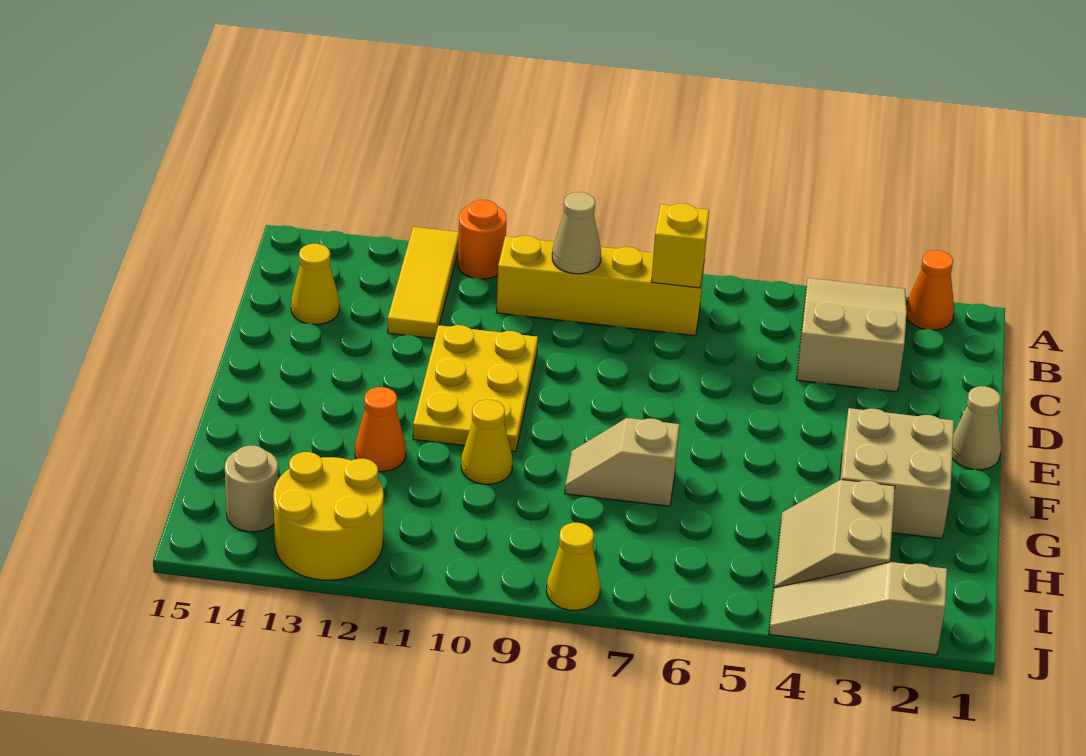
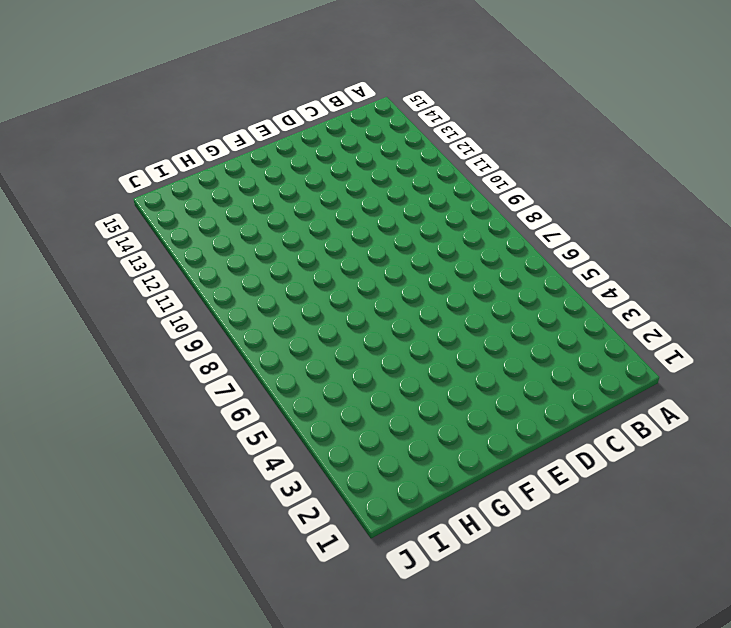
none -> orange cone A2 level 1
none -> tan slope A3:C4 level 1 top C
none -> orange round brick A11 level 1

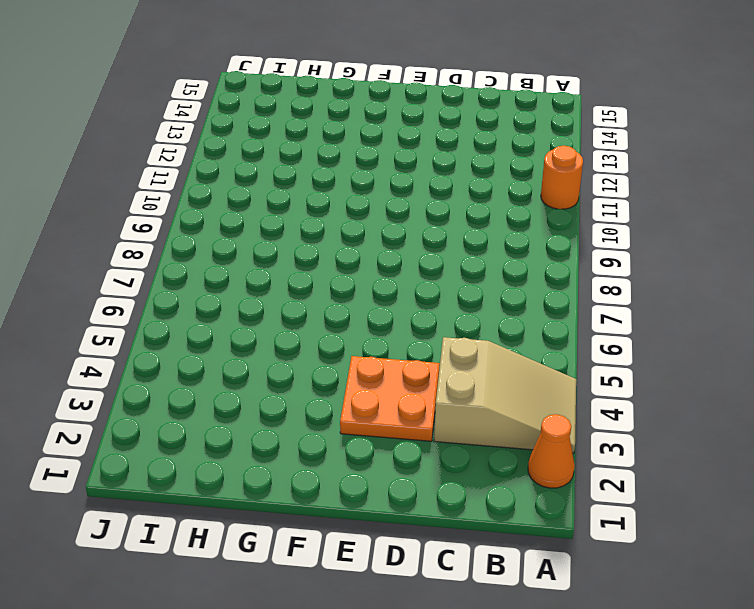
orange plate D3:E4 level 1 -> none
none -> yellow tile A12:C12 level 1
none -> yellow brick B7:B10 level 1
none -> yellow cone C14 level 1

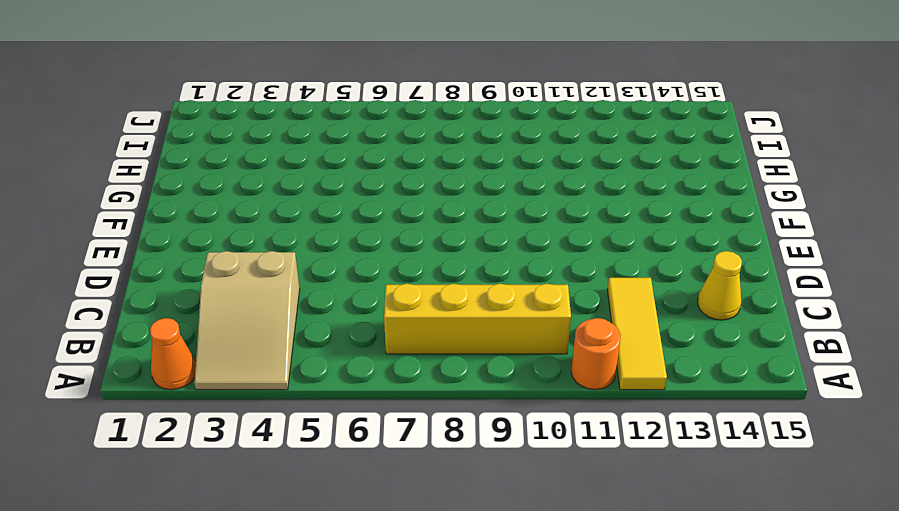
none -> yellow plate D10:F11 level 1
none -> tan cone E1 level 1
none -> tan brick F2:G3 level 1

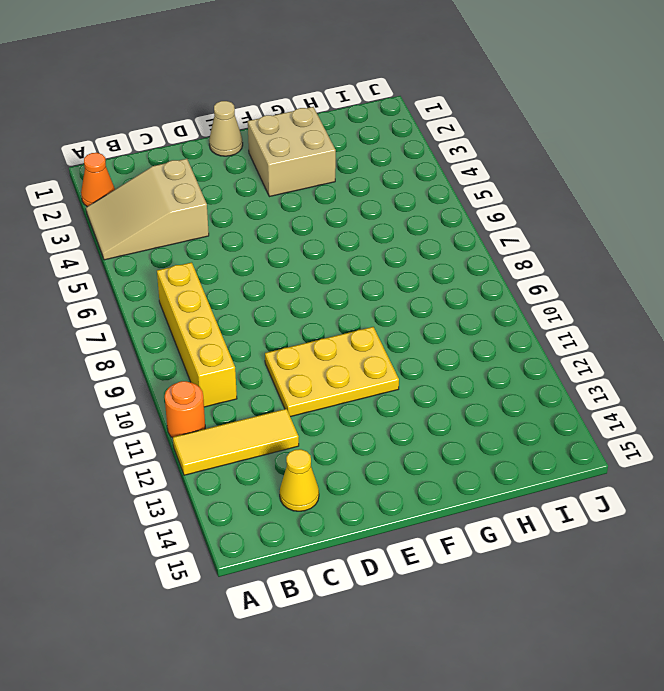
none -> tan slope G7:G8 level 1 top 7
none -> yellow cone G10 level 1
none -> orange cone G12 level 1

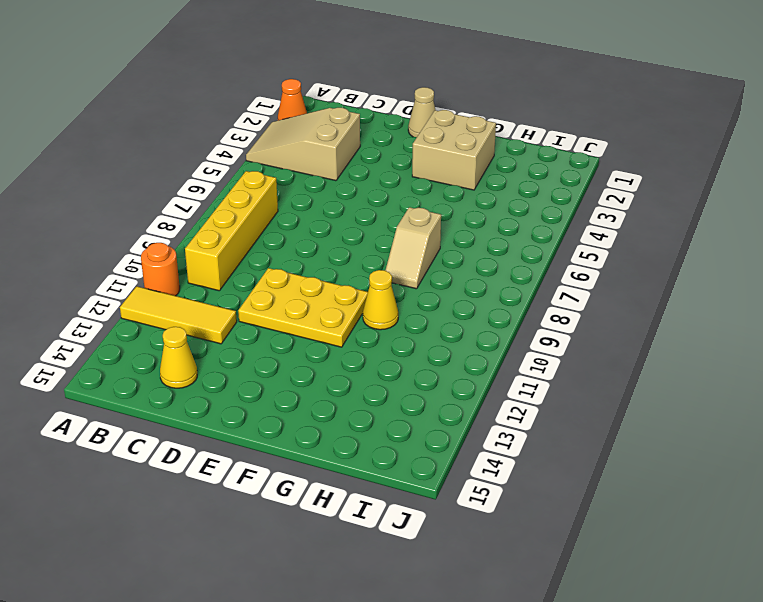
none -> orange cone G12 level 1
none -> tan slope H3:I4 level 1 top 3
none -> yellow round brick I12:J13 level 1

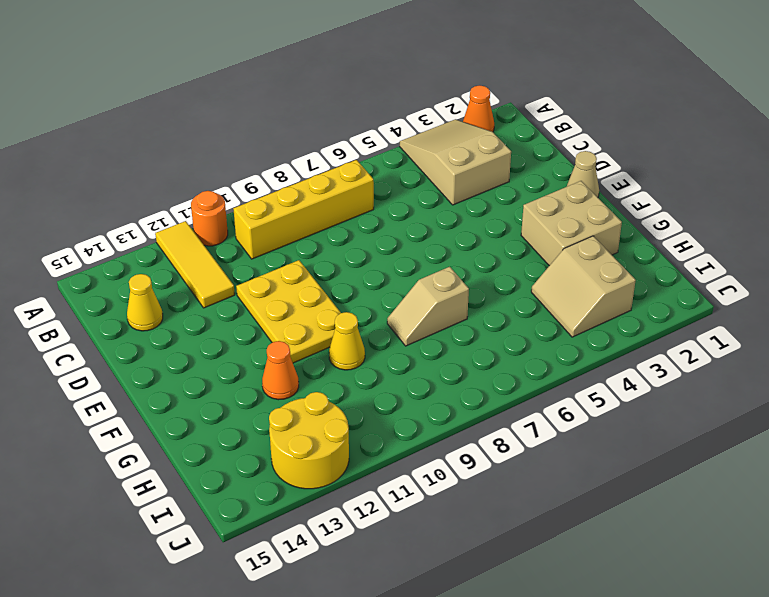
none -> tan round brick I14 level 1
none -> tan slope J2:J4 level 1 top 2
none -> yellow cone J8 level 1

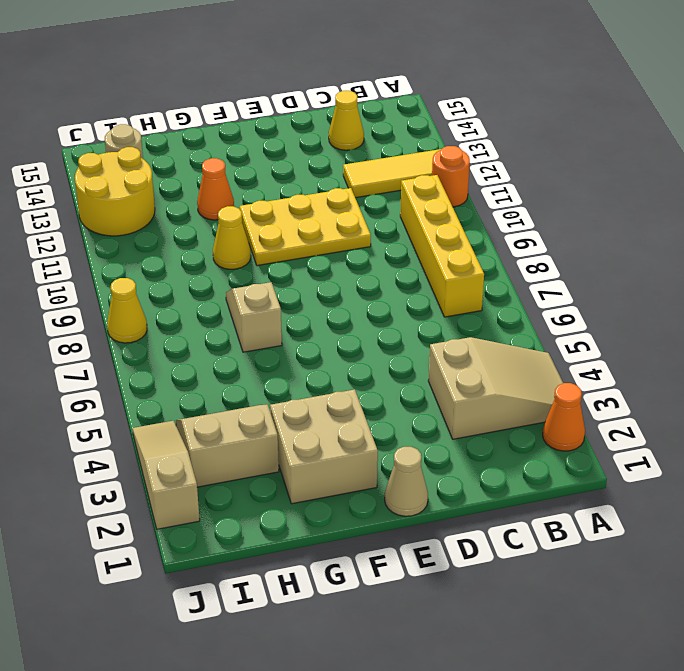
none -> yellow brick B7 level 2
none -> tan cone B9 level 2

